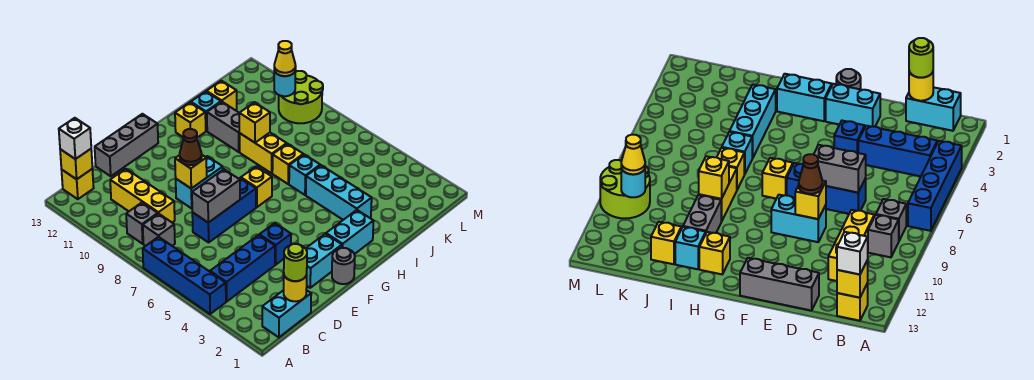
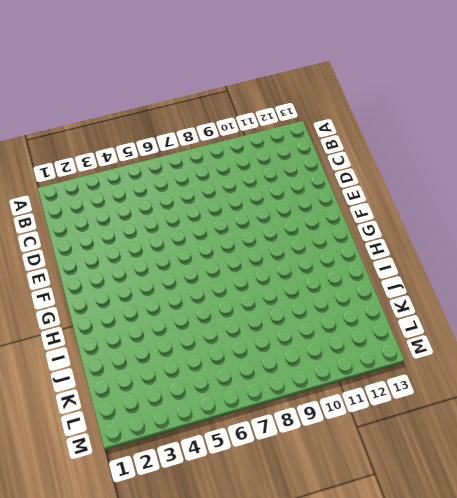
none -> blue brick A4:A7 level 1
none -> cyan brick B1:C1 level 1
none -> blue brick B4:D4 level 1
none -> grey brick B8 level 1

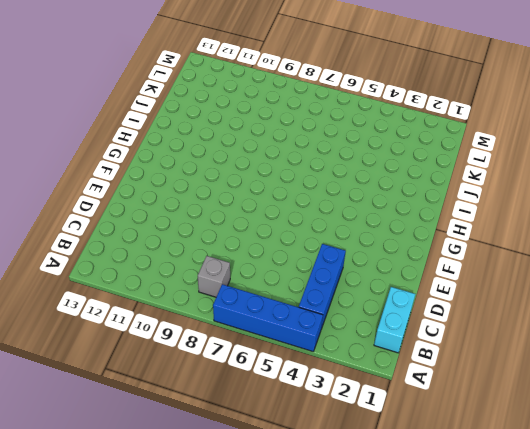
none -> grey brick B9 level 1
none -> yellow brick B13 level 1
none -> yellow brick C9:C11 level 1
none -> blue brick D7:F7 level 1

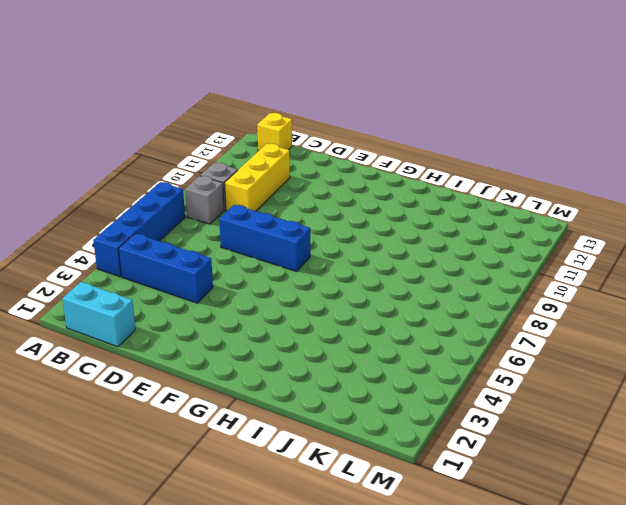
none -> grey brick D13:F13 level 1
none -> cyan brick E2:F2 level 1
none -> blue brick E4 level 1
none -> cyan brick E9:F9 level 1

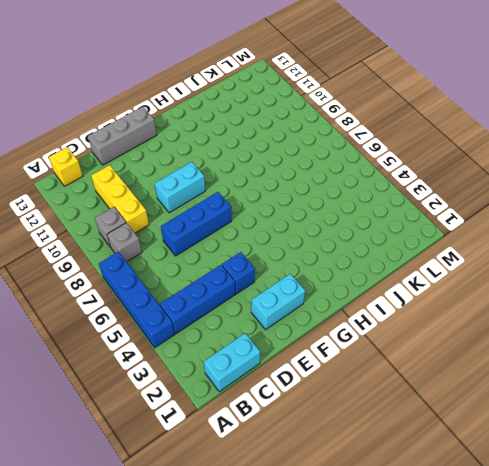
none -> grey round brick F1 level 1
none -> cyan brick G2:H2 level 1
none -> yellow brick G7 level 1
none -> yellow brick H12 level 1

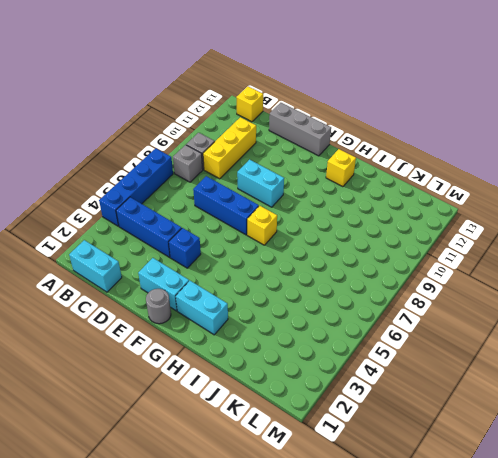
none -> cyan brick I3:I5 level 1
none -> cyan brick I6 level 1
none -> yellow brick I7 level 1
none -> yellow brick I8:I9 level 1

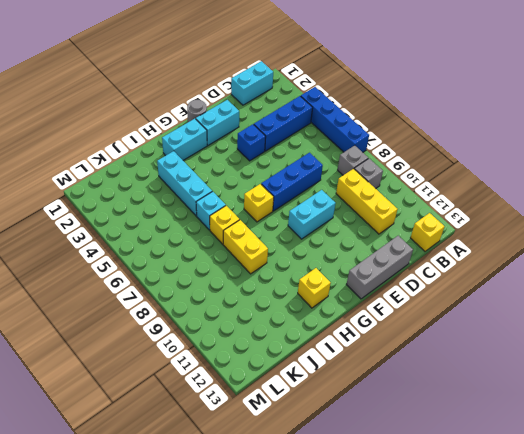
none -> grey brick I10:I11 level 1
none -> cyan brick I12 level 1
none -> yellow brick J12 level 1
none -> lime round brick L9:M10 level 1

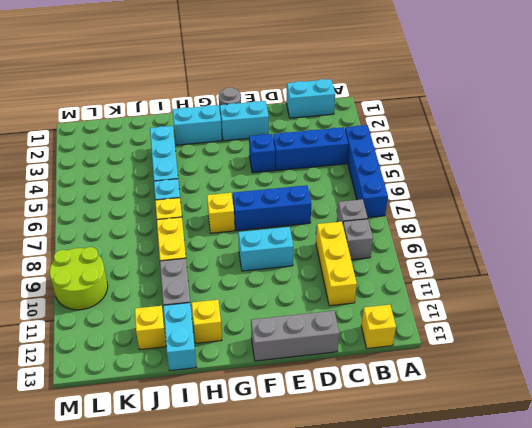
cyan brick I12:I13 level 1 -> cyan brick I12 level 1
none -> yellow brick B13 level 2
none -> yellow round brick C1 level 2
none -> grey brick D7:E7 level 2
none -> yellow brick E9 level 2

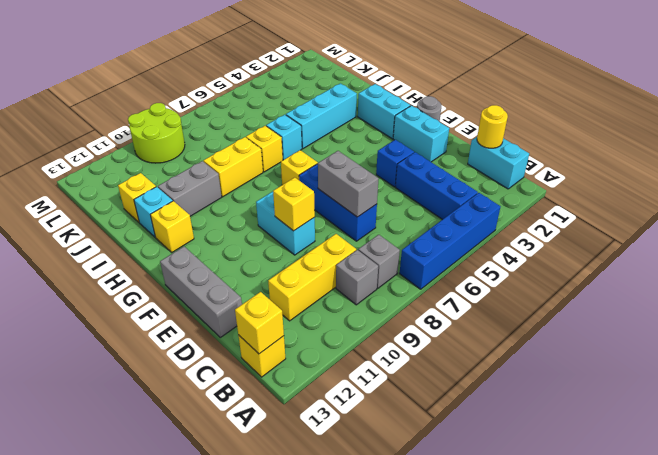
none -> yellow brick I9 level 2
none -> cyan round brick L10 level 2
none -> white brick B13 level 3
none -> lime round brick C1 level 3

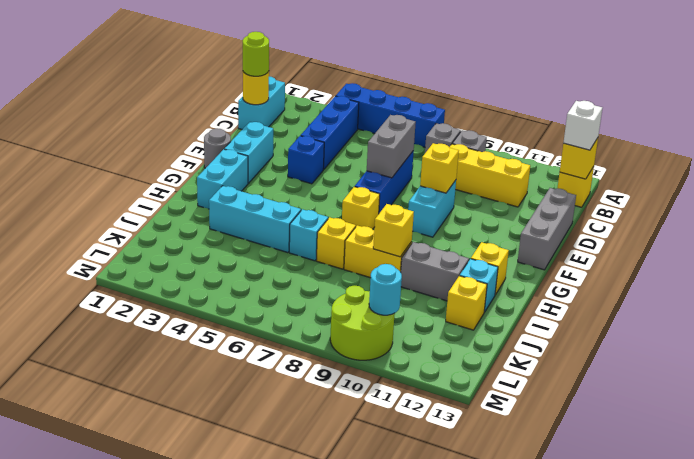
none -> brown cone E9 level 3
none -> yellow cone L10 level 3

